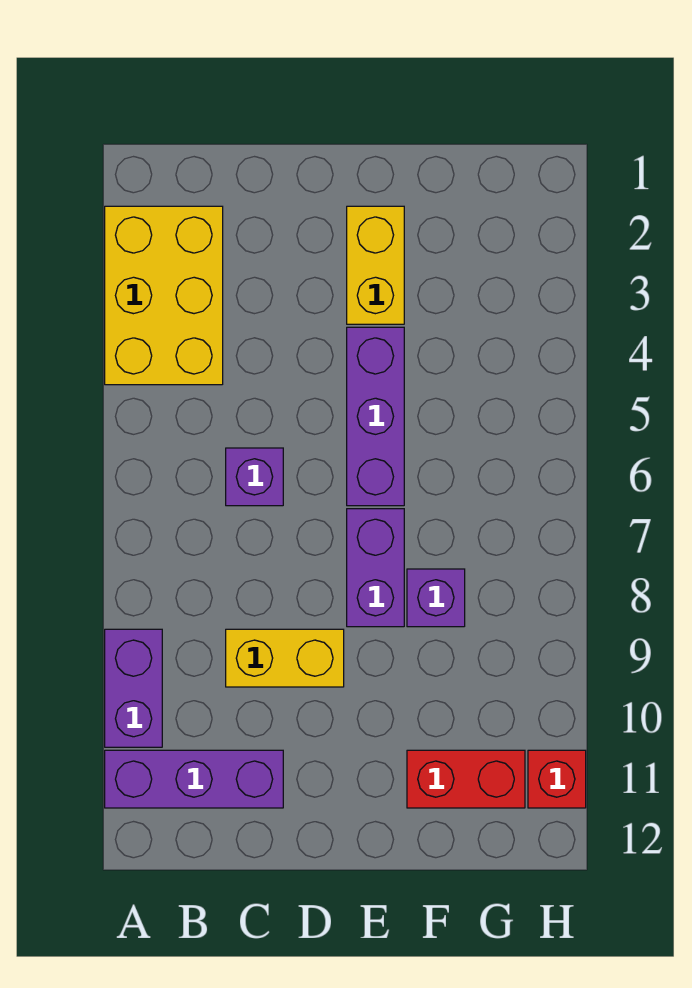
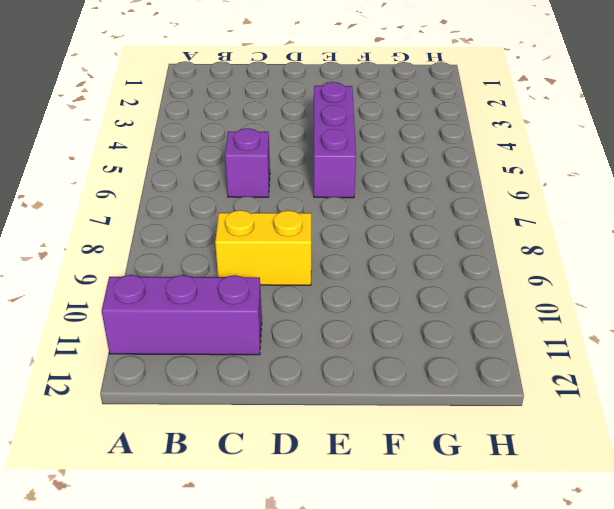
none -> yellow brick A2:B4 level 1
none -> purple brick A9:A10 level 1

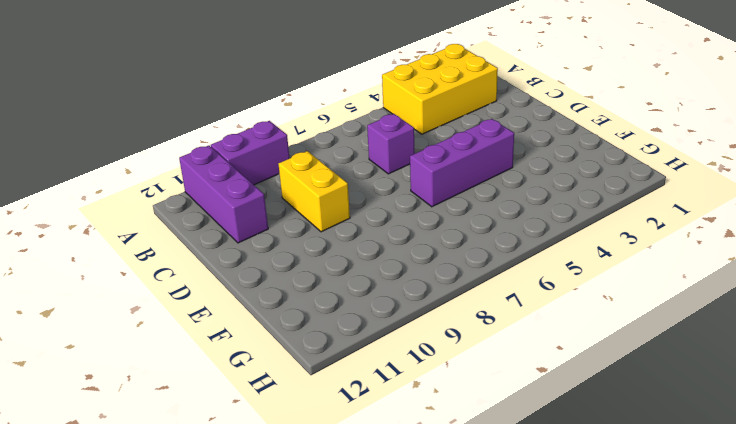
none -> yellow brick E2:E3 level 1
none -> purple brick E7:E8 level 1

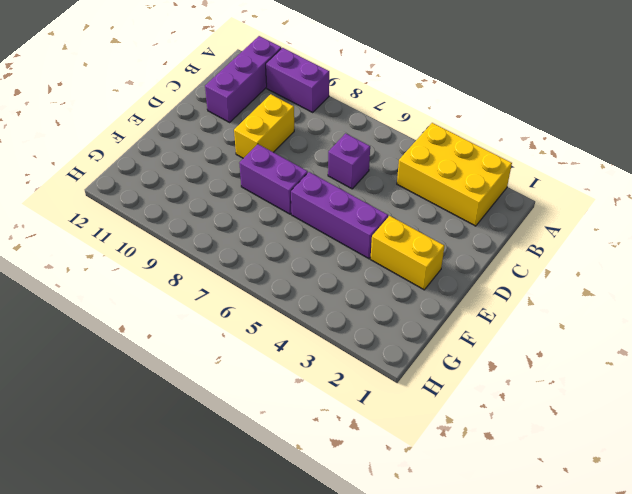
none -> purple brick F8 level 1
none -> red brick F11:G11 level 1

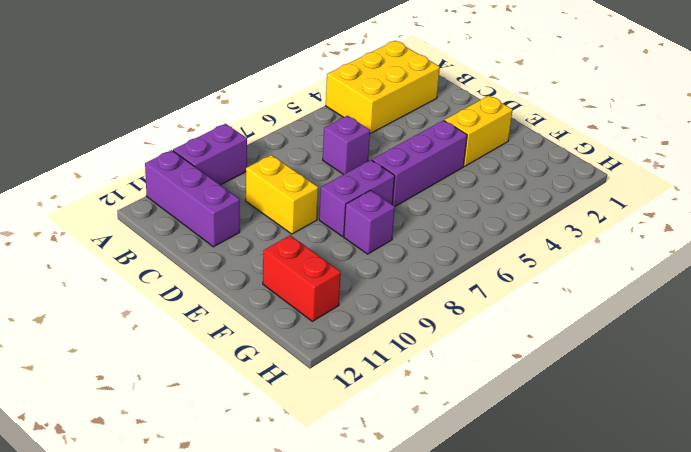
none -> red brick H11 level 1

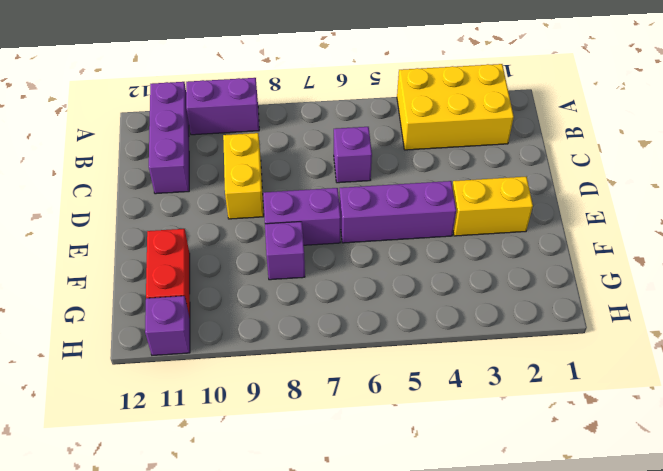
purple brick H11 level 1 -> red brick H11 level 1

